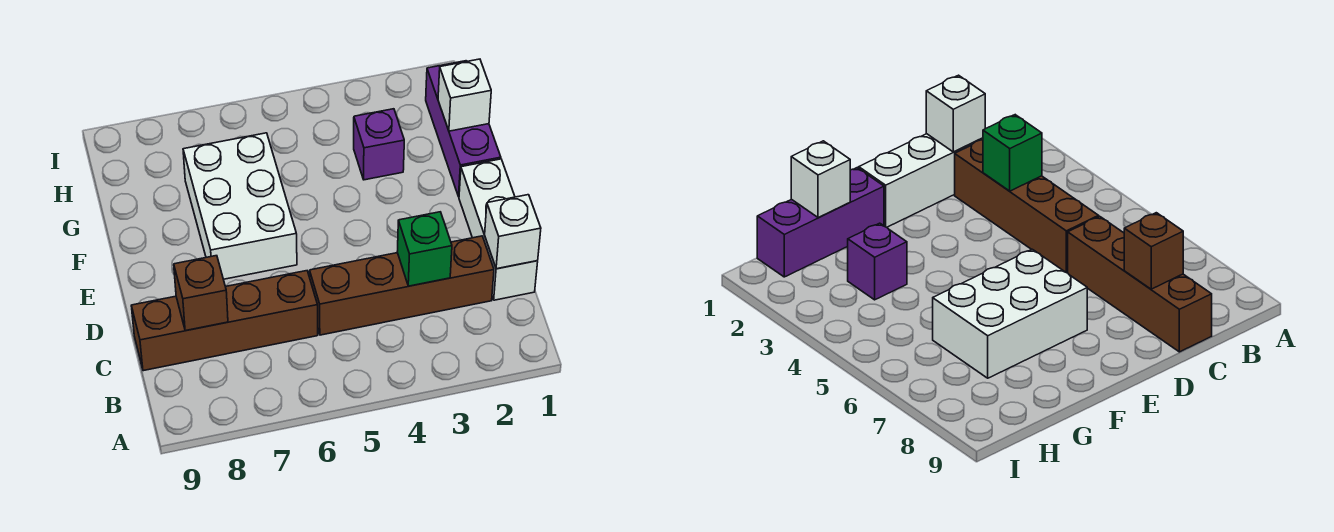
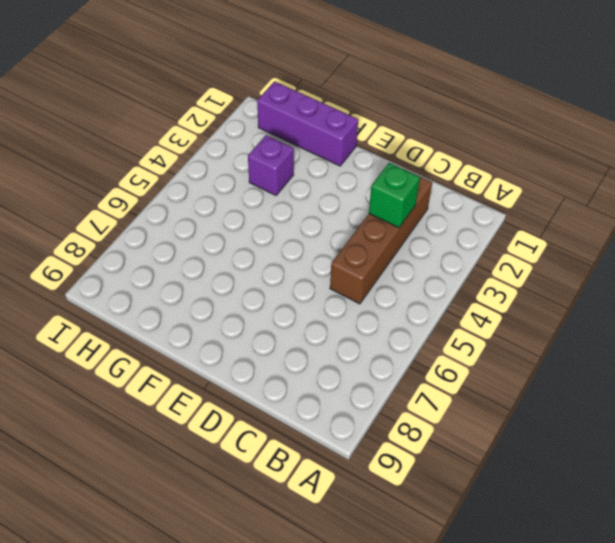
none -> white brick C1:E1 level 1
none -> brown brick C6:C9 level 1

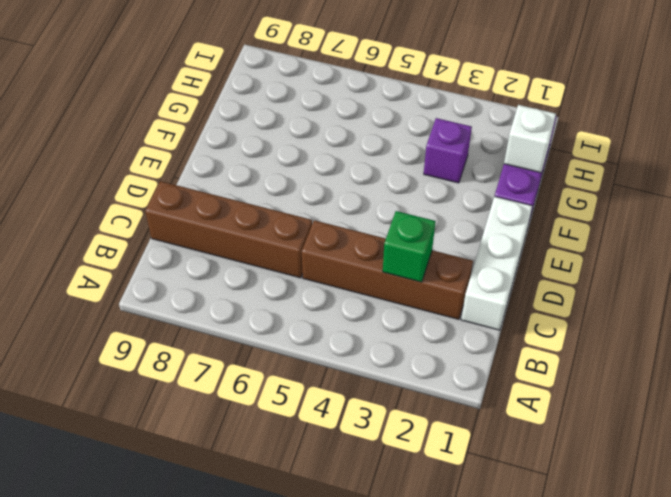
none -> white brick E6:G7 level 1
none -> white brick C1 level 2

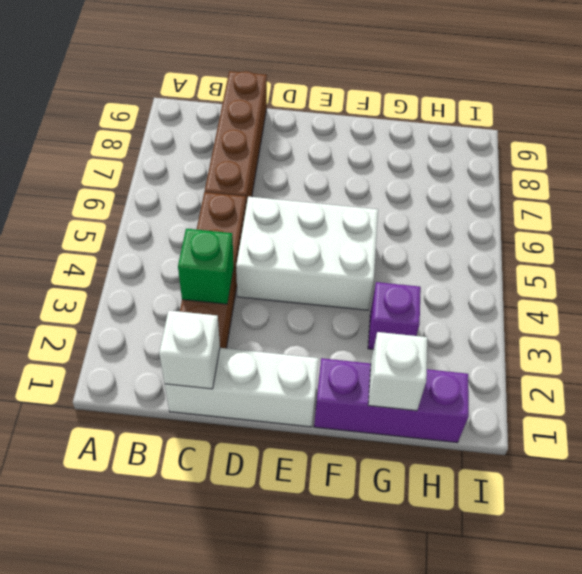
white brick D4:F5 level 1 -> white brick E6:G7 level 1
none -> brown brick C8 level 2

